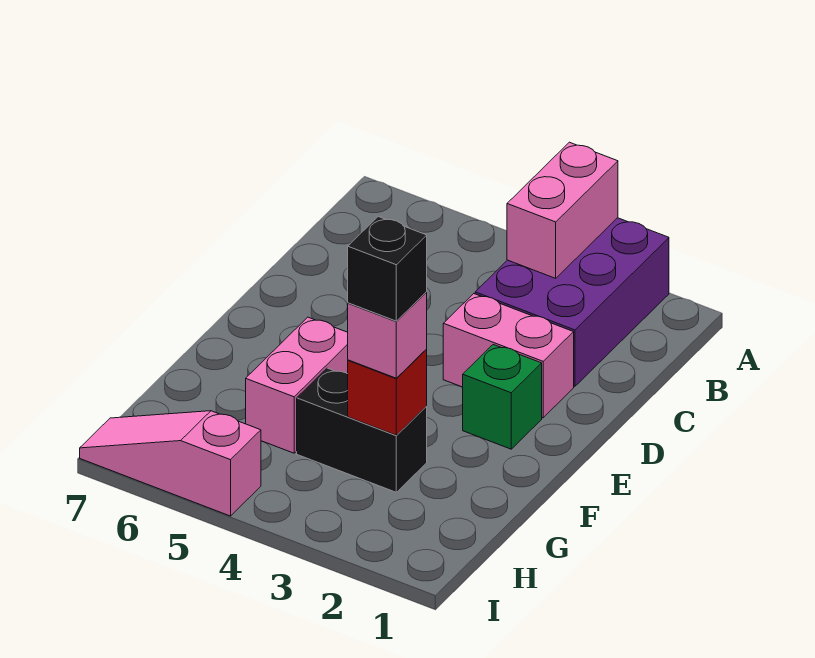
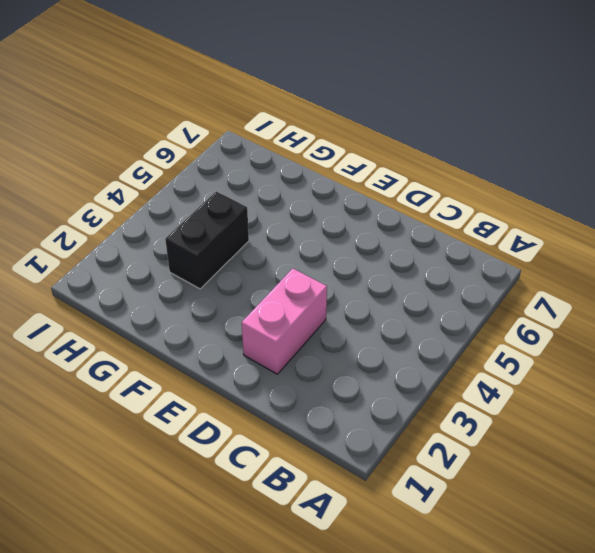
none -> purple brick A2:C3 level 1
none -> green brick E2 level 1

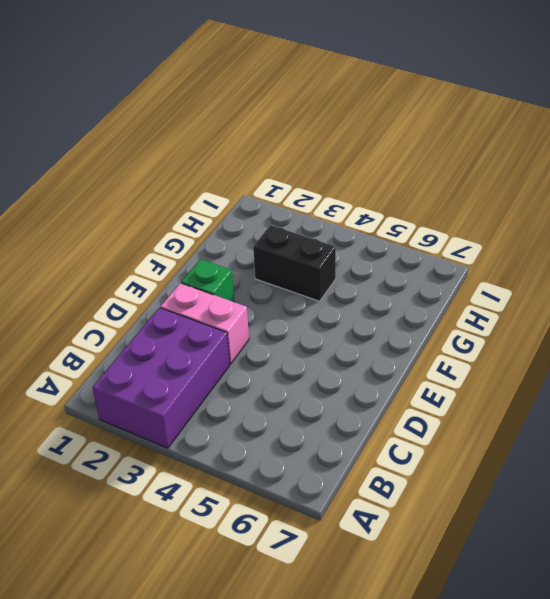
none -> pink brick F5:G5 level 1
none -> pink slope I5:I7 level 1 top 5

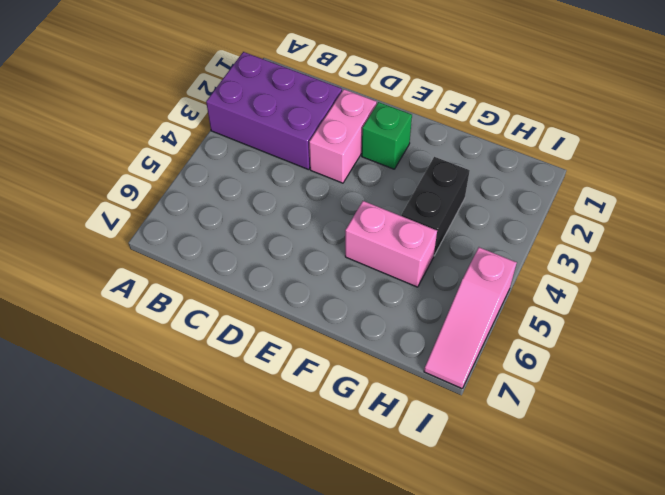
none -> pink brick A3:B3 level 2
none -> red brick G3 level 2

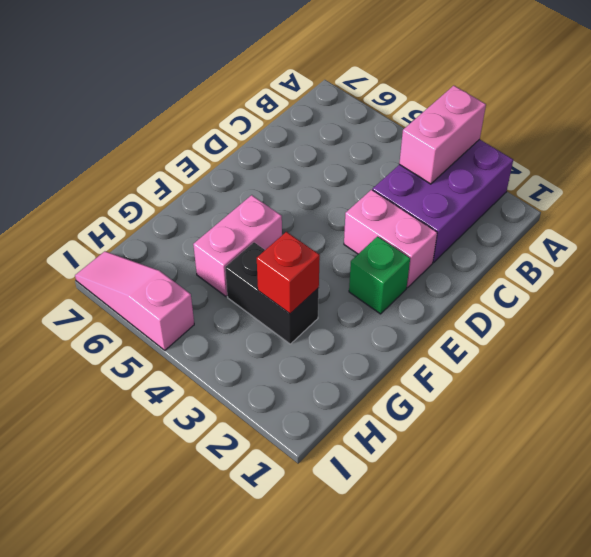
none -> pink brick G3 level 3
none -> black brick G3 level 4

